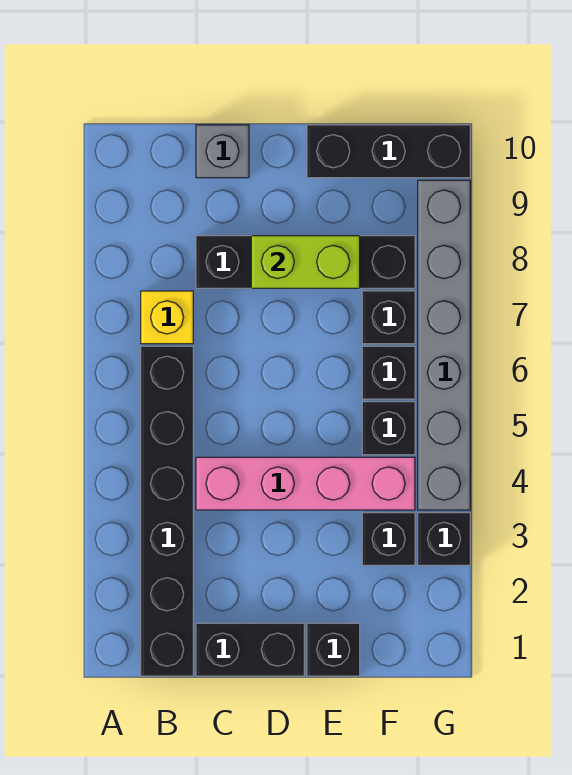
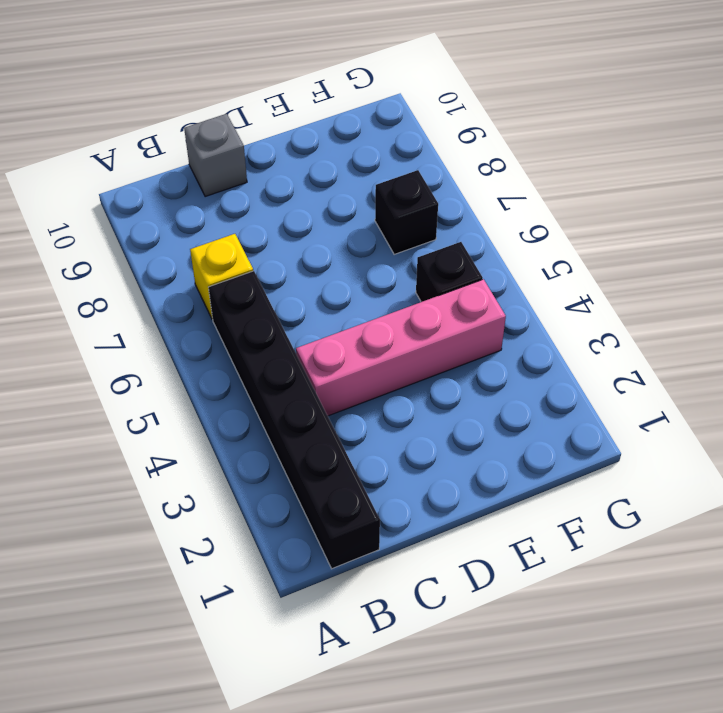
none -> black brick C1:D1 level 1
none -> black brick C8:F8 level 1
none -> black brick E1 level 1

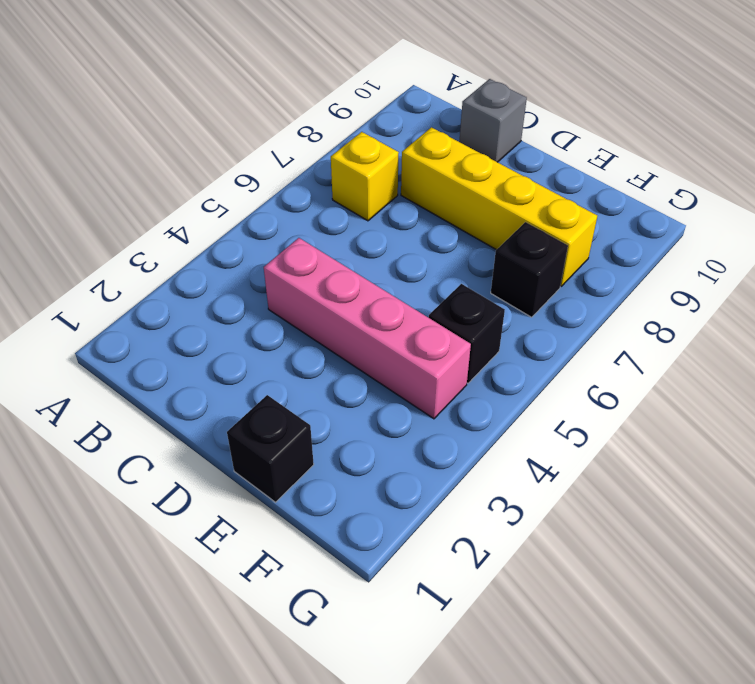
yellow brick C8:F8 level 1 -> black brick C8:F8 level 1
none -> black brick B1:B6 level 1
none -> black brick C1:D1 level 1
none -> black brick E10:G10 level 1

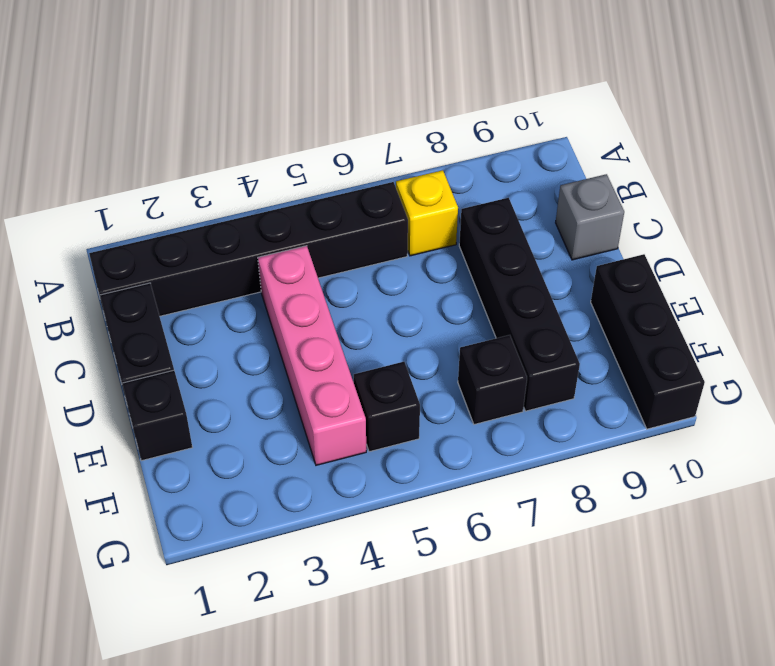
none -> black brick F3 level 1
none -> black brick F6 level 1
none -> black brick G3 level 1

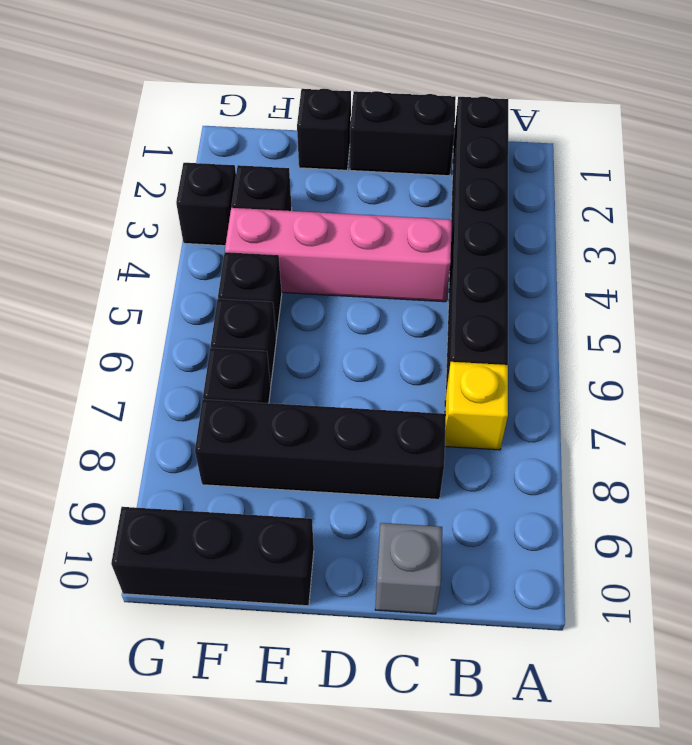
none -> grey brick G4:G9 level 1
none -> lime brick D8:E8 level 2

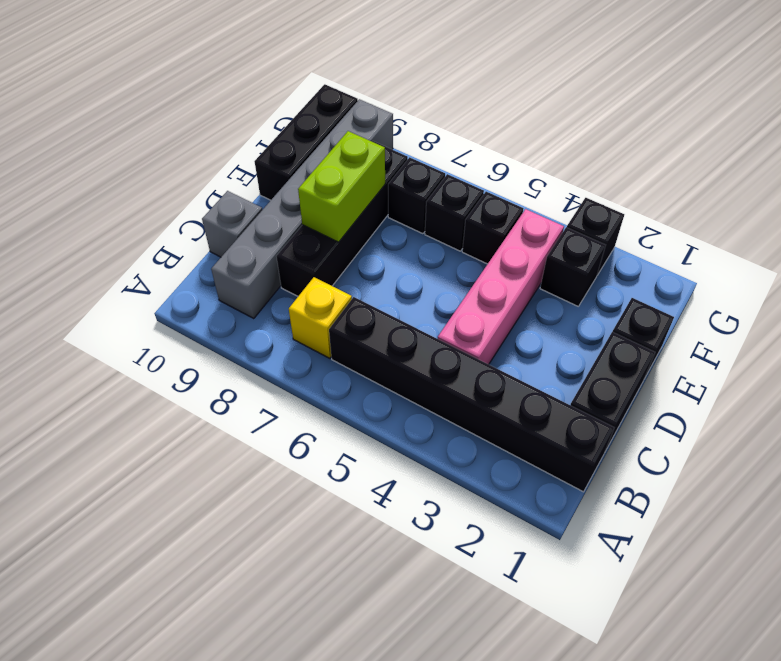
grey brick B9:G9 level 1 -> grey brick G4:G9 level 1

